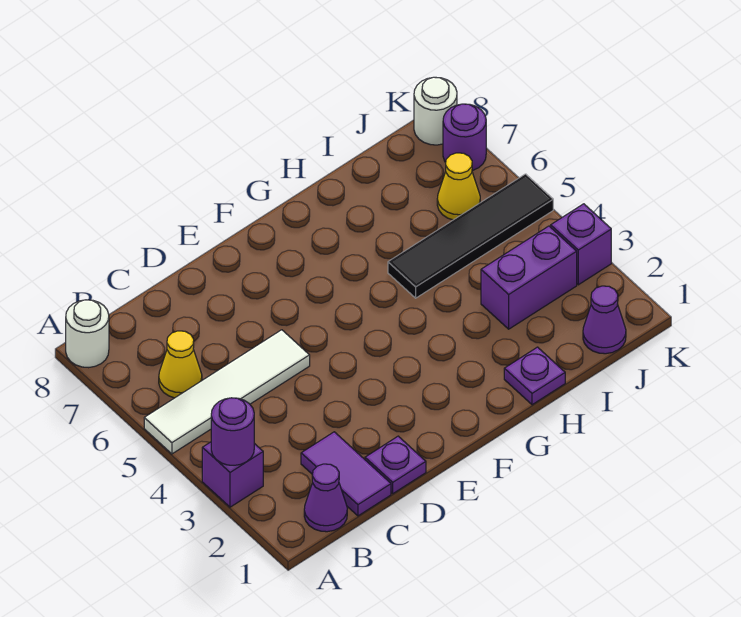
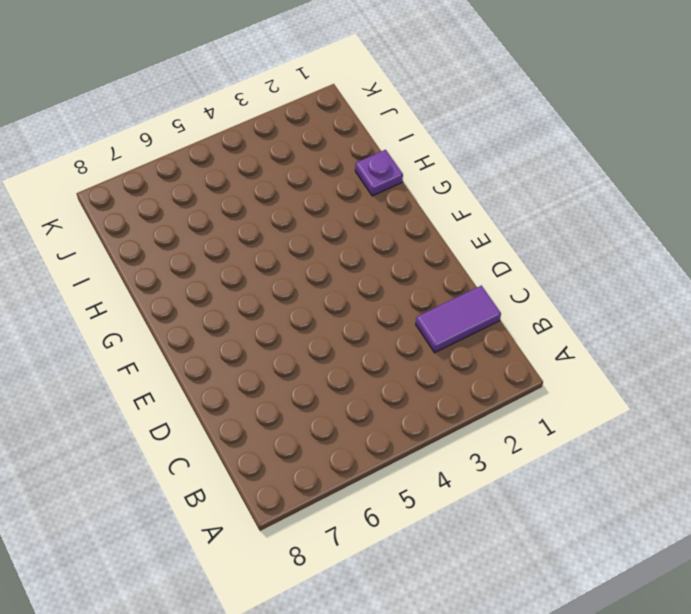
none -> purple brick A3 level 1
none -> white tile A5:D5 level 1
none -> white round brick A8 level 1

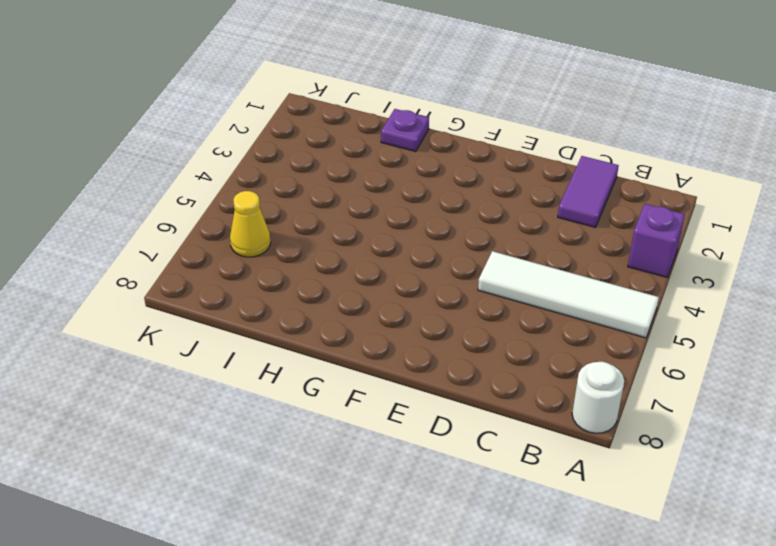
none -> purple cone B1 level 1
none -> yellow cone B6 level 1
none -> purple plate D1 level 1

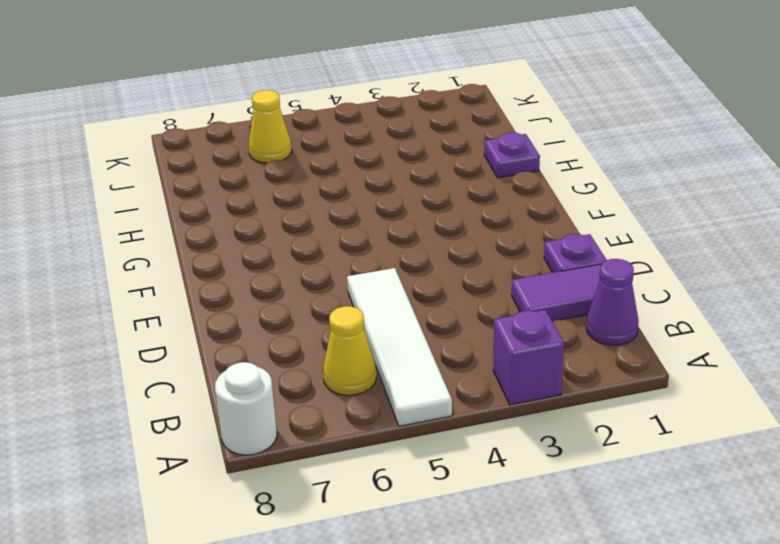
none -> black tile H5:K5 level 1
none -> purple brick I3:J3 level 1
none -> purple cone J1 level 1

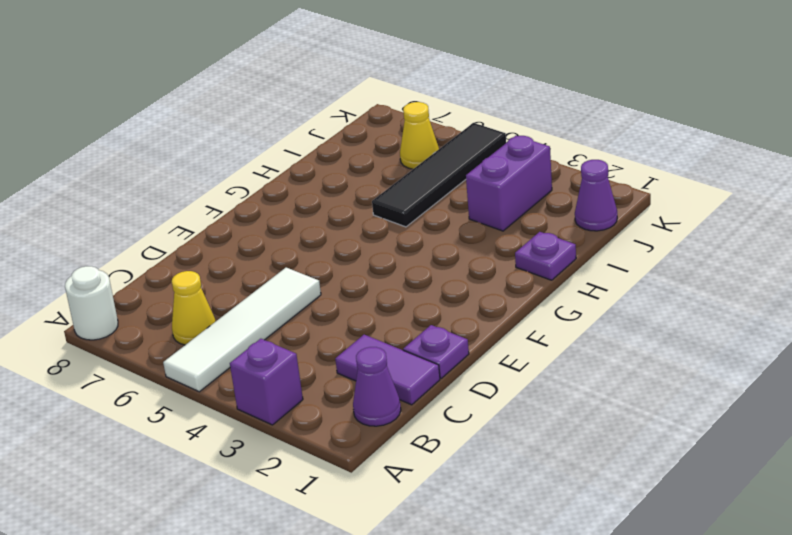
none -> purple brick K3 level 1
none -> purple round brick K7 level 1
none -> white round brick K8 level 1

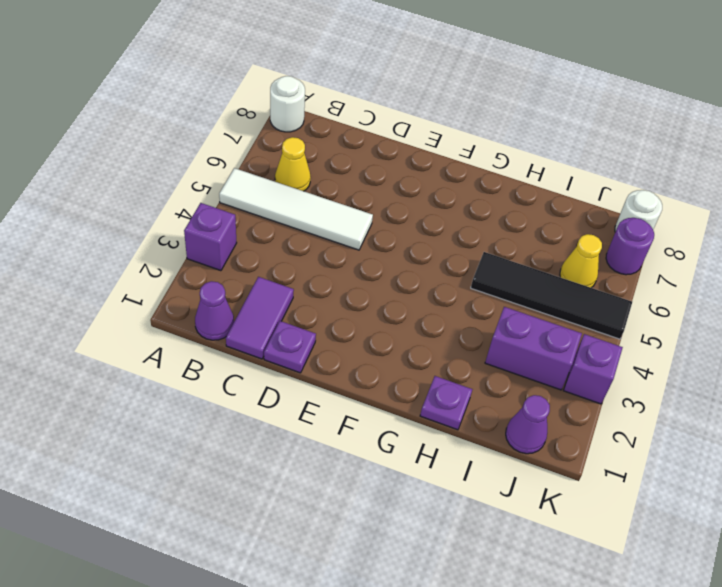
none -> purple round brick A3 level 2

